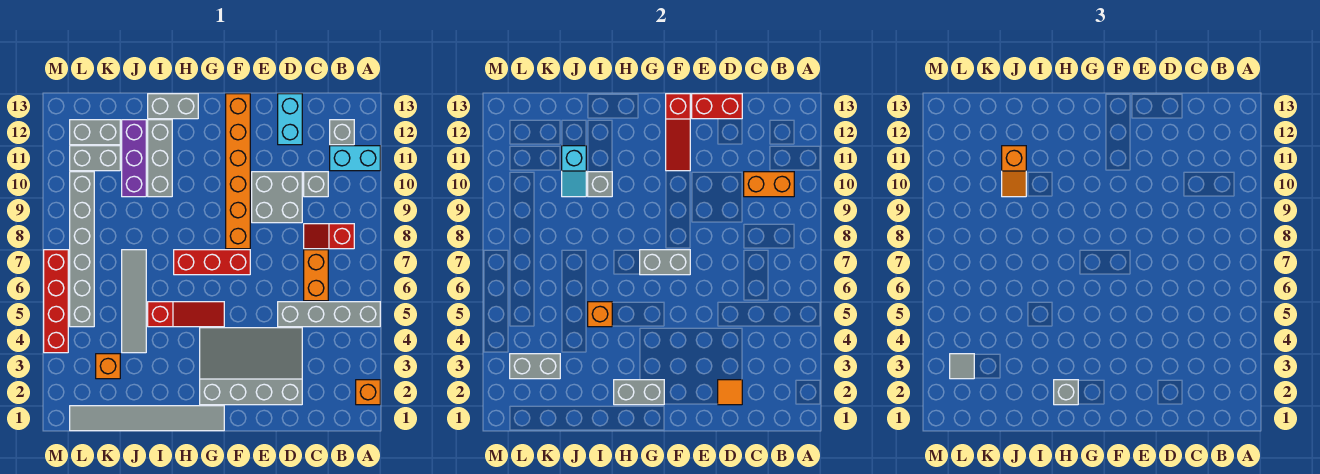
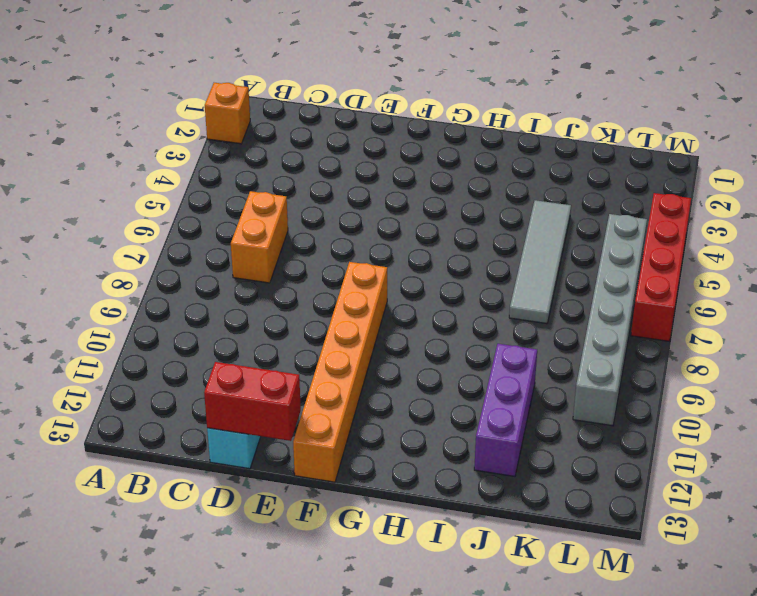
none -> grey brick A5:D5 level 1
none -> cyan brick A11:B11 level 1
none -> red slope B8:C8 level 1 top B
none -> grey brick B12 level 1

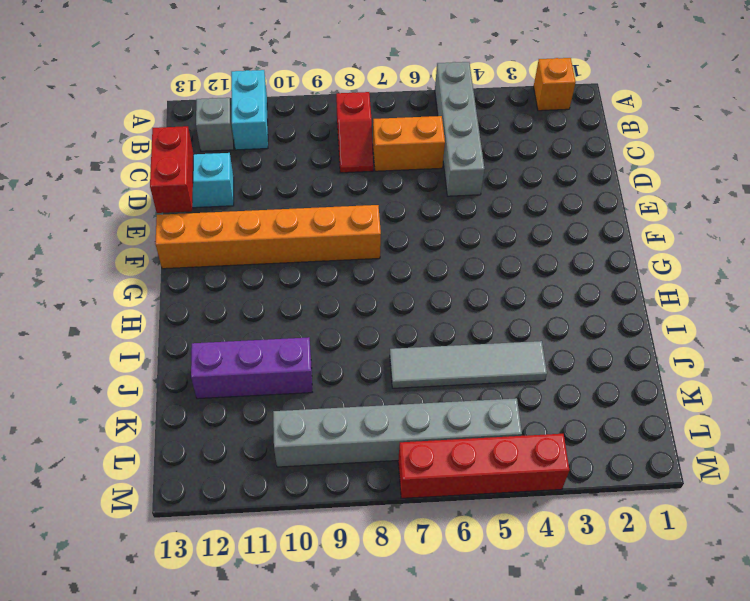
none -> grey brick C10 level 1
none -> grey slope D2:G4 level 1 top 2
none -> grey brick D9:E10 level 1
none -> red brick F7:H7 level 1

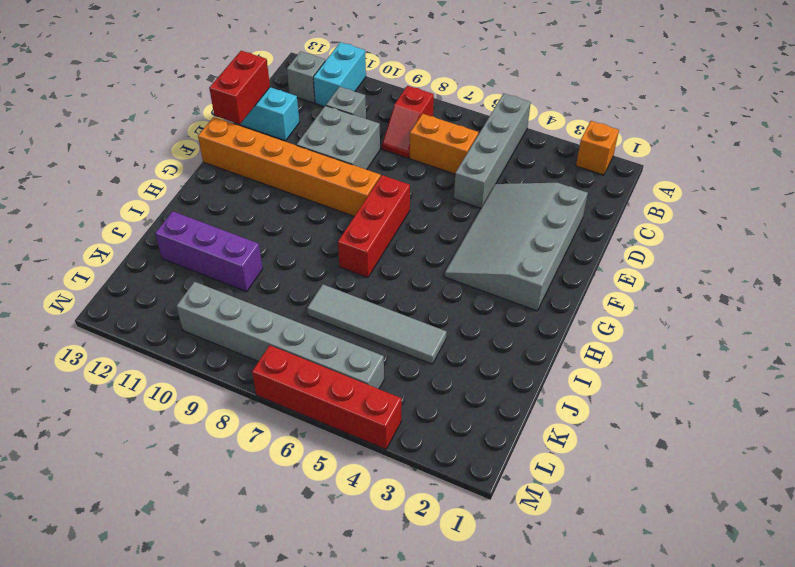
none -> grey tile G1:L1 level 1
none -> red slope G5:I5 level 1 top I
none -> grey brick H13:I13 level 1
none -> grey brick I10:I12 level 1

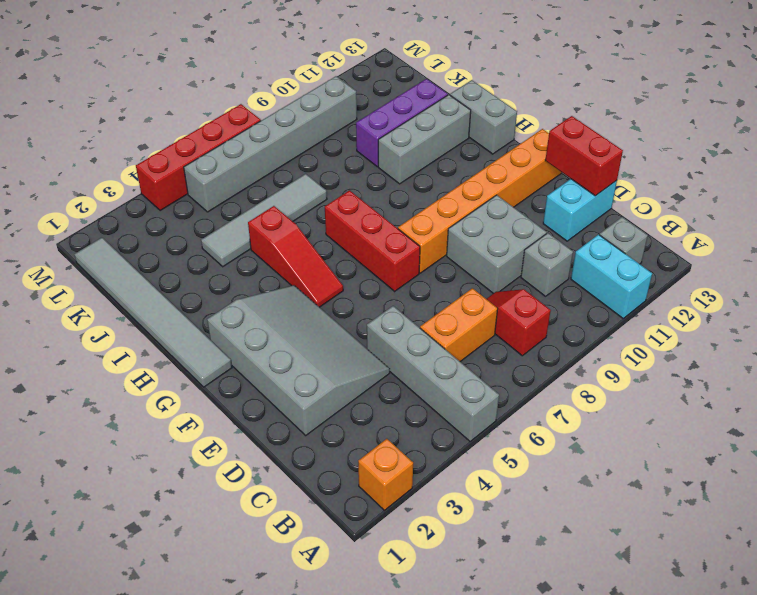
none -> orange brick K3 level 1
none -> grey brick K11:L11 level 1
none -> grey brick K12:L12 level 1
none -> orange brick B10:C10 level 2

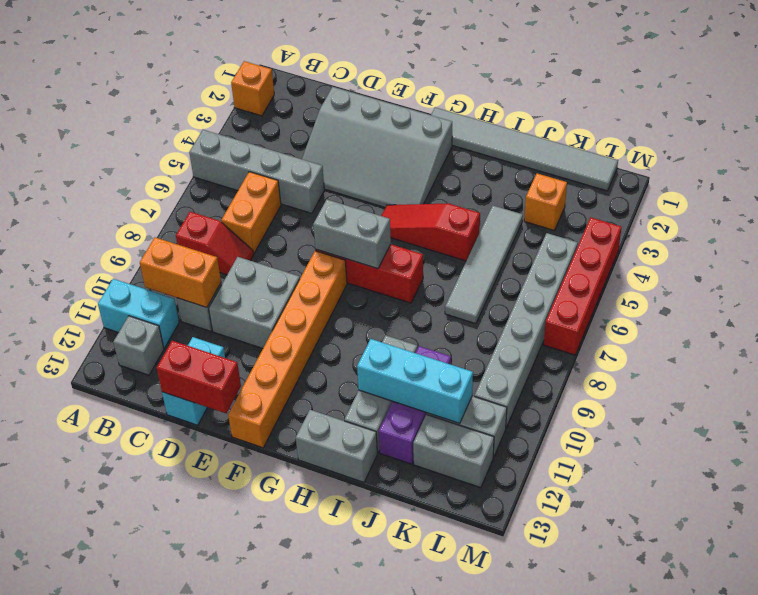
cyan brick I11:K11 level 2 -> cyan slope J10:J11 level 2 top 11
none -> orange tile D2 level 2
none -> red slope F11:F13 level 2 top 13
none -> grey brick G2:H2 level 2
none -> orange brick I5 level 2

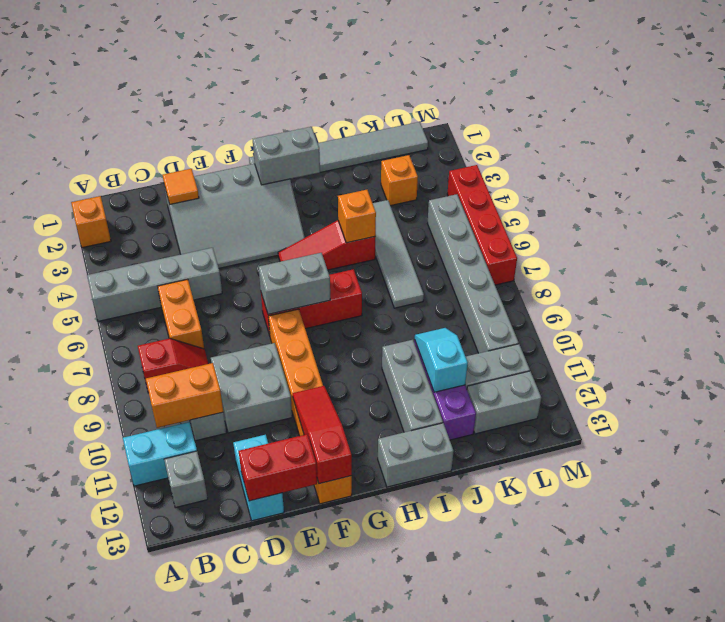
none -> grey brick I10 level 2
none -> grey brick K3:L3 level 2
none -> grey brick H2 level 3
none -> orange slope J10:J11 level 3 top 11

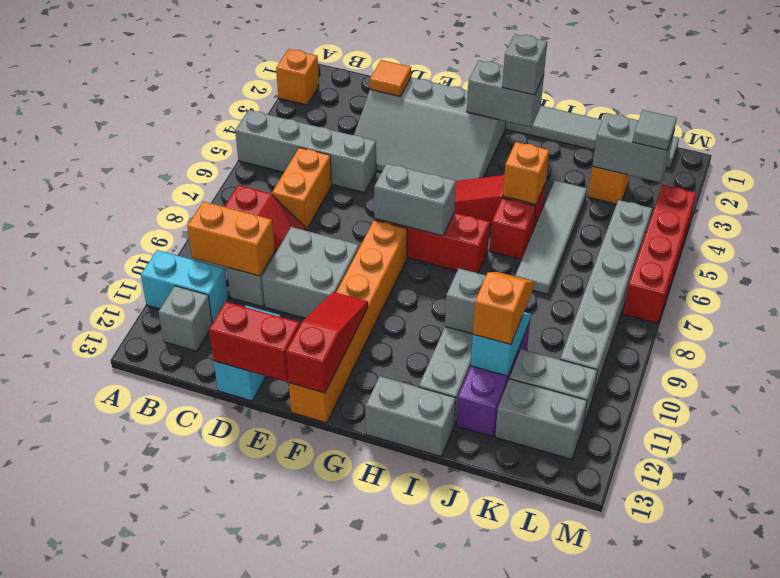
red brick I6 level 1 -> none

